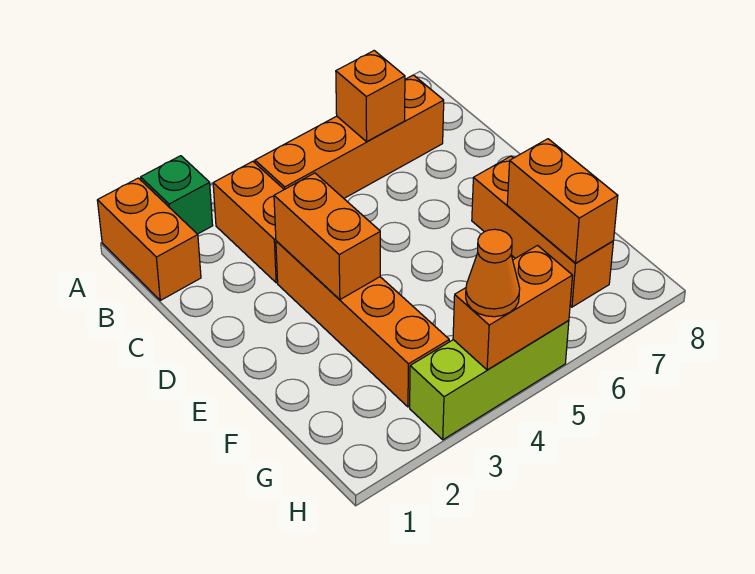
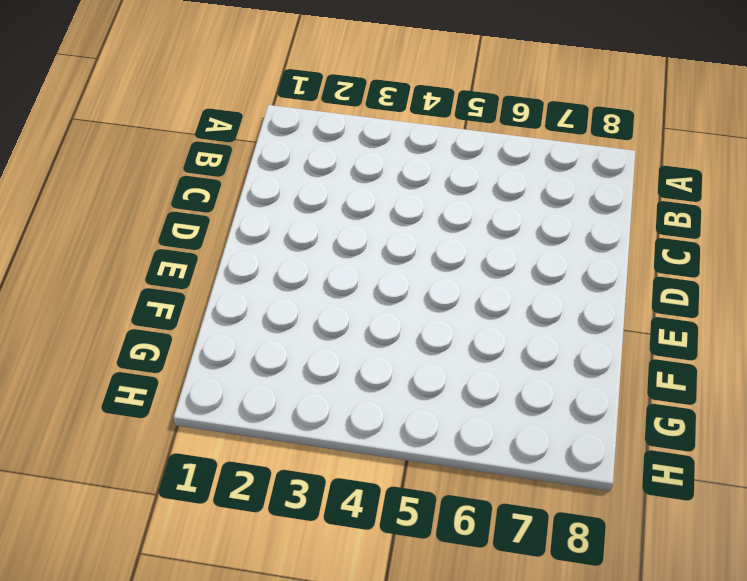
none -> orange brick A1:B1 level 1
none -> green brick A2 level 1
none -> orange brick B3:C3 level 1

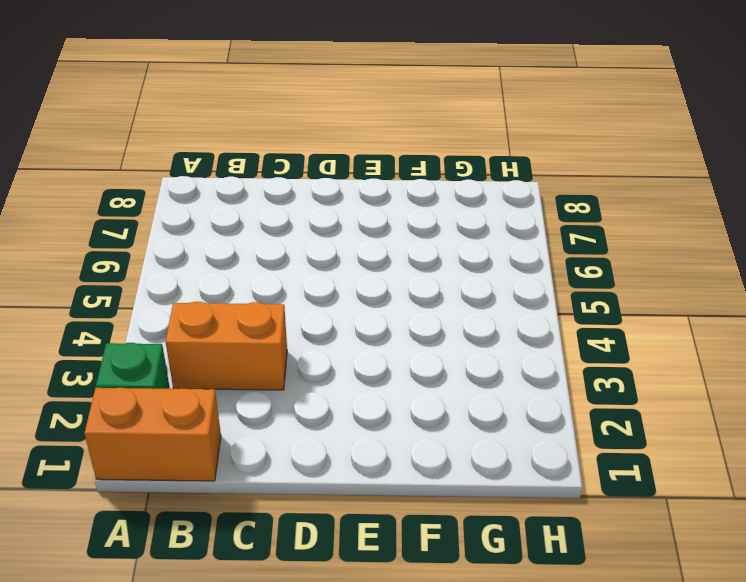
none -> orange brick B4:B7 level 1
none -> orange brick D3:G3 level 1
none -> orange brick E7:G7 level 1

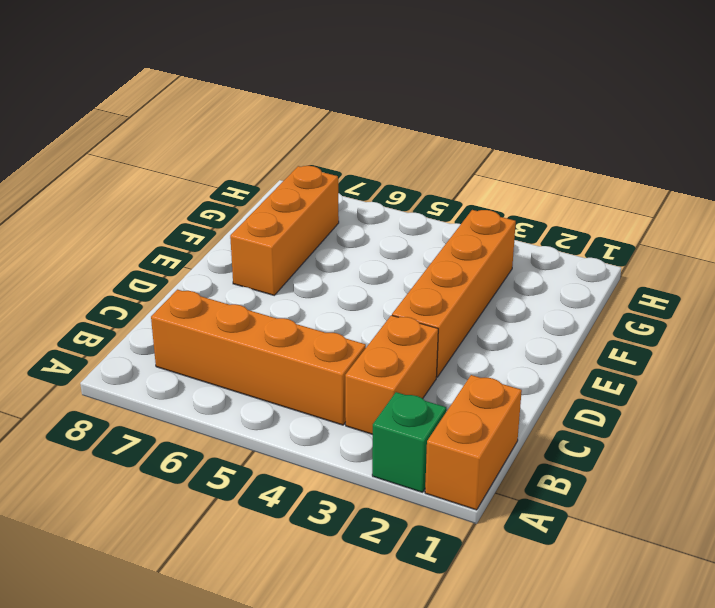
none -> lime brick H3:H5 level 1
none -> orange brick B6 level 2
none -> orange brick D3:E3 level 2

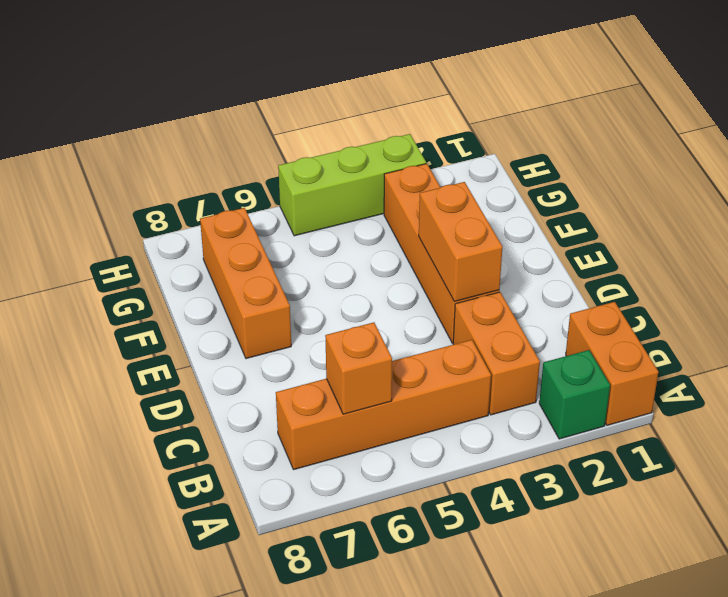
none -> orange brick F7:G7 level 2
none -> orange brick H4:H5 level 2
none -> orange cone H4 level 3

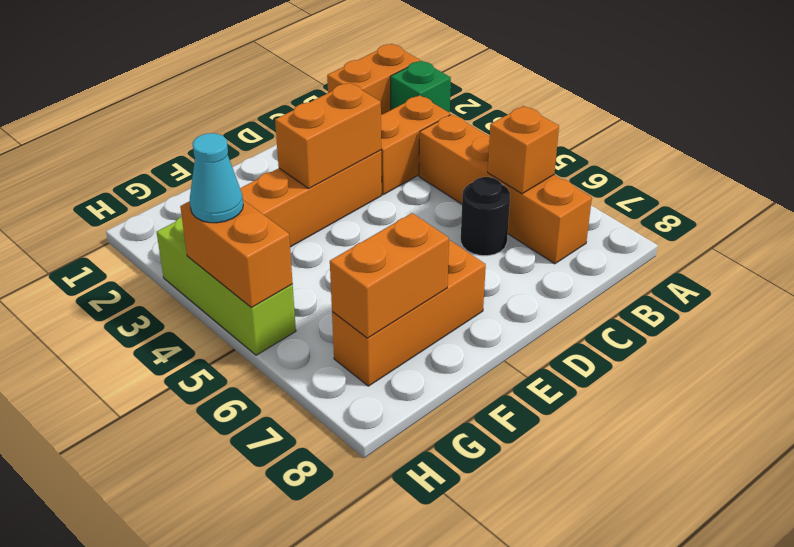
black round brick C6 level 1 -> none
cyan cone H4 level 3 -> orange cone H4 level 3

